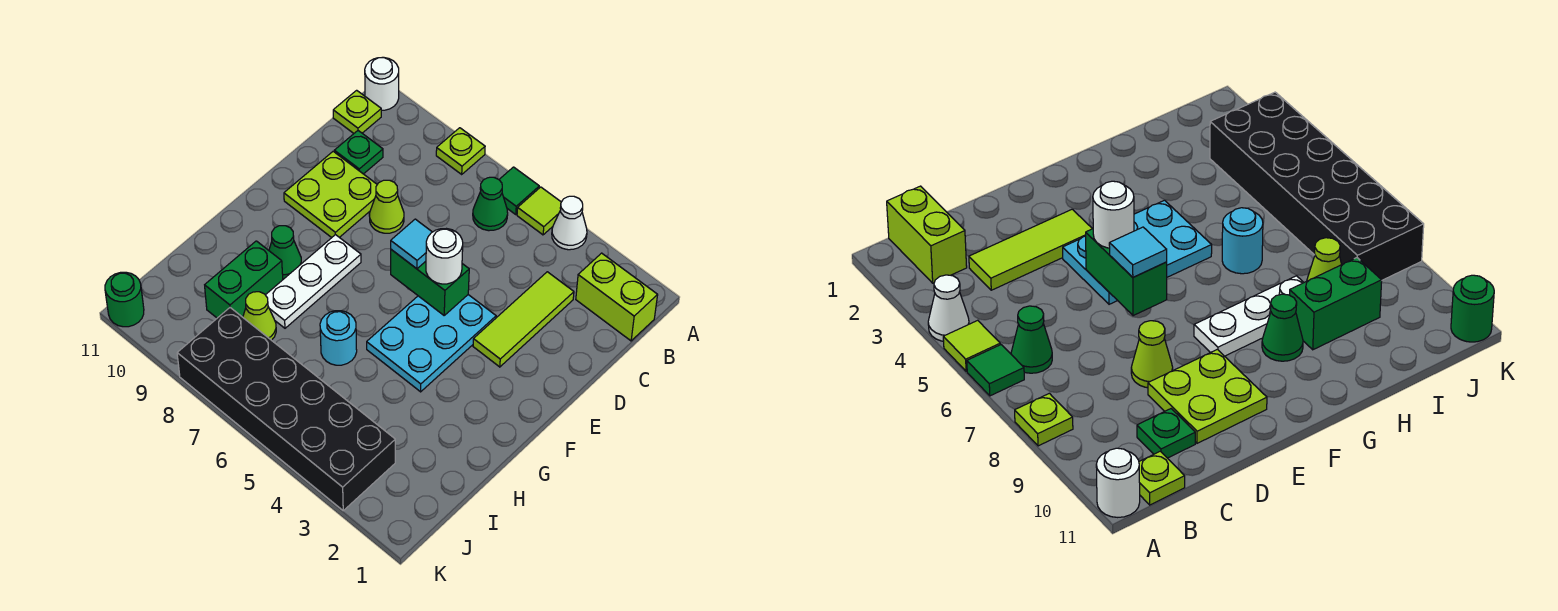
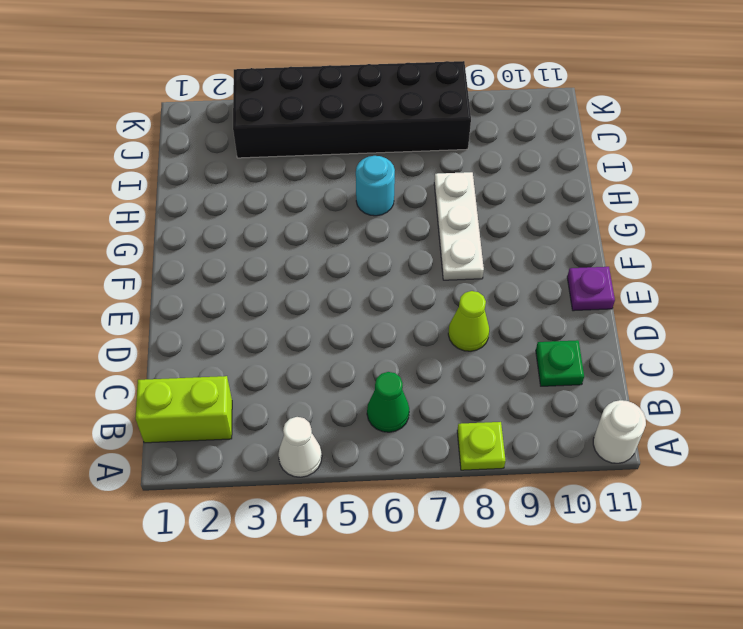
purple plate E11 level 1 -> none
none -> lime tile A5 level 1
none -> green tile A6 level 1
none -> lime plate B11 level 1

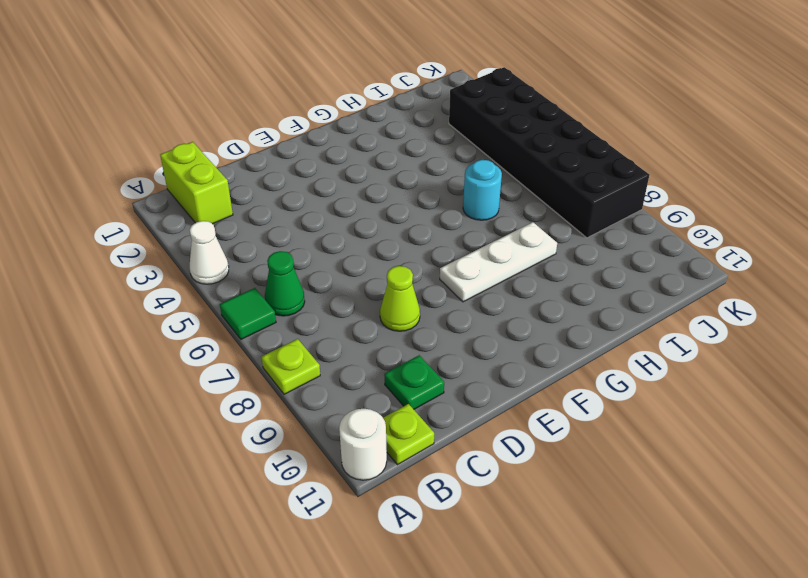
none -> lime tile A5 level 1
none -> lime tile C3:E3 level 1
none -> lime plate D9:E10 level 1

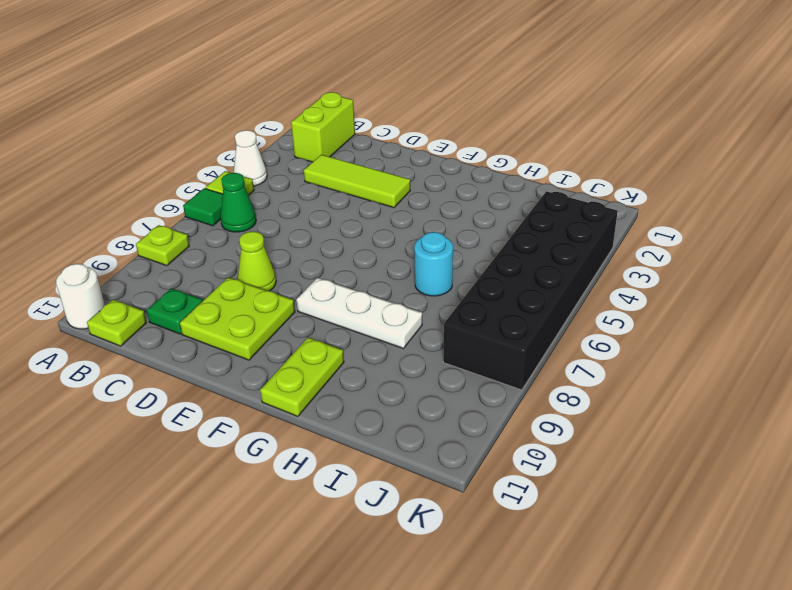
lime plate G10:G11 level 1 -> none
none -> cyan plate E4:G5 level 1
none -> green cone G9 level 1
none -> green brick H9:I9 level 1

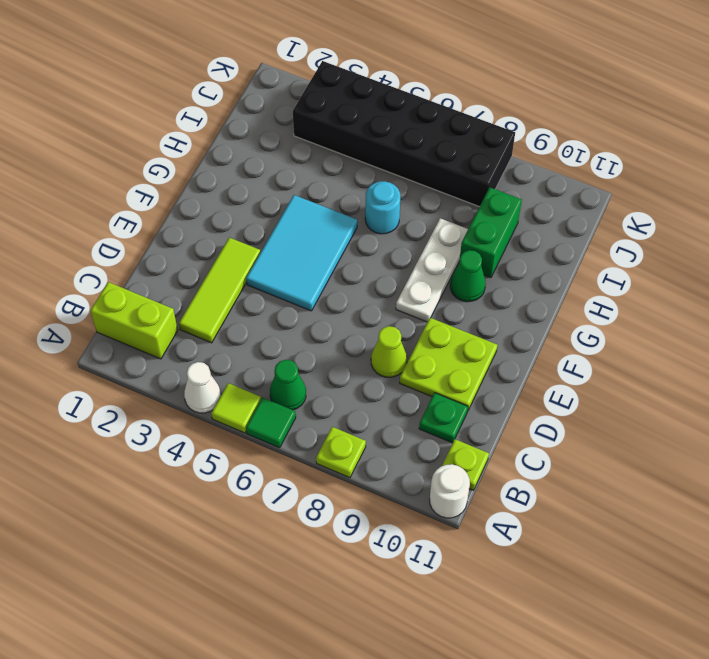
cyan tile E4:G5 level 1 -> cyan plate E4:G5 level 1
none -> lime cone I8 level 1
none -> green round brick K11 level 1
none -> green brick E5:E6 level 2

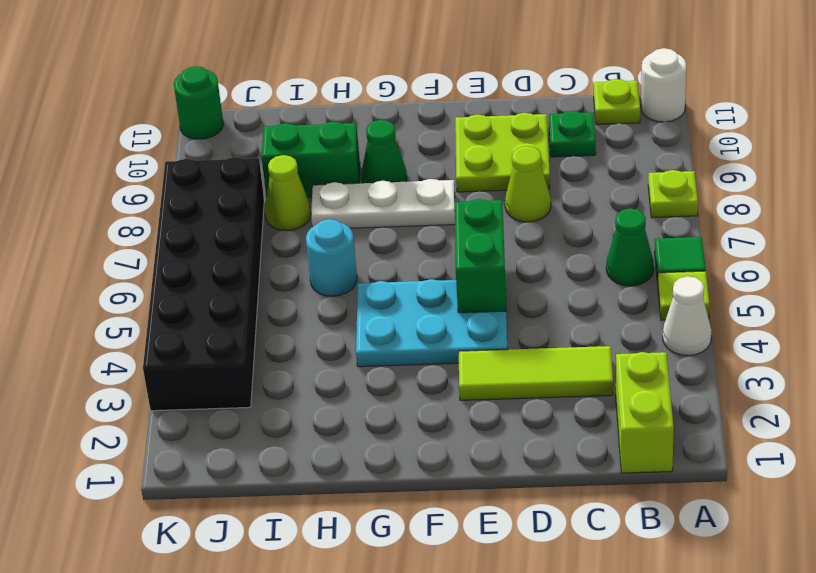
none -> white round brick E5 level 3
none -> cyan tile E6 level 3

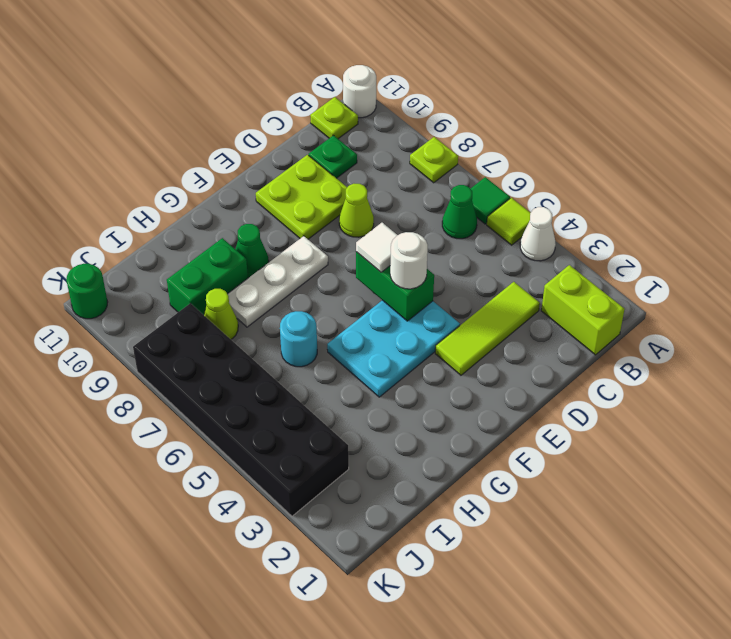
white tile E6 level 3 -> cyan tile E6 level 3

